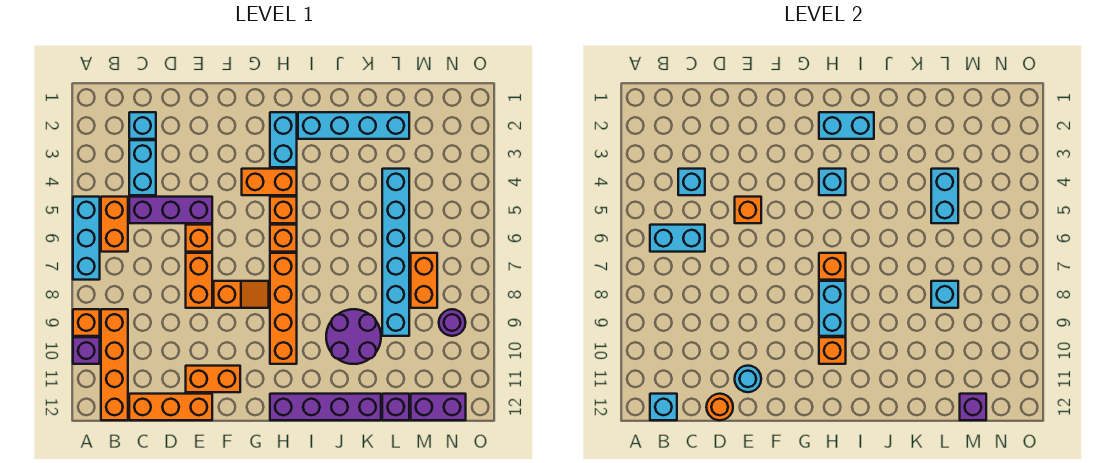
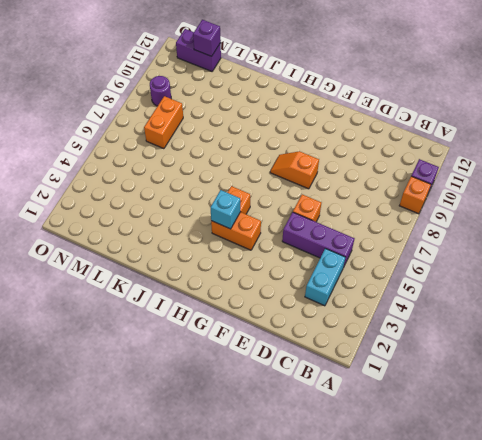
none -> cyan brick A5:A7 level 1
none -> orange brick B5:B6 level 1
none -> orange brick B9:B12 level 1
none -> cyan brick C2 level 1

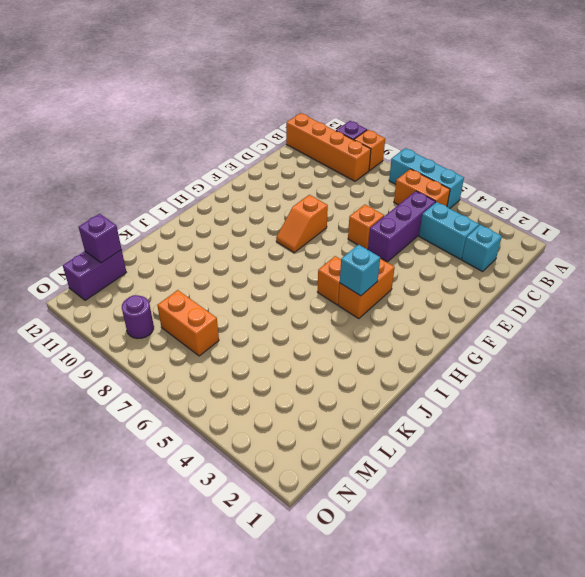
none -> orange brick C12:E12 level 1
none -> orange brick E7:E8 level 1
none -> orange brick E11:F11 level 1
none -> cyan brick H2:H3 level 1

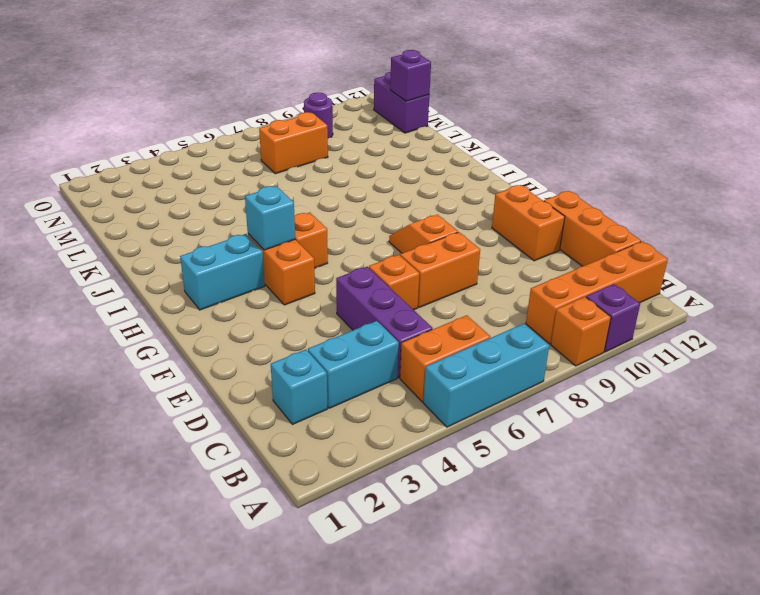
none -> orange brick H6 level 1
none -> orange brick H7:H10 level 1
none -> purple brick H12:K12 level 1
none -> cyan brick I2:L2 level 1

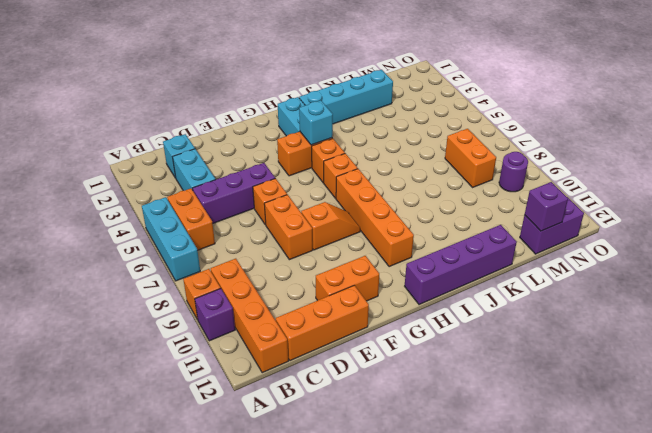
none -> purple round brick J9:K10 level 1
none -> cyan brick L4:L9 level 1
none -> purple brick L12 level 1
none -> cyan brick B6:C6 level 2

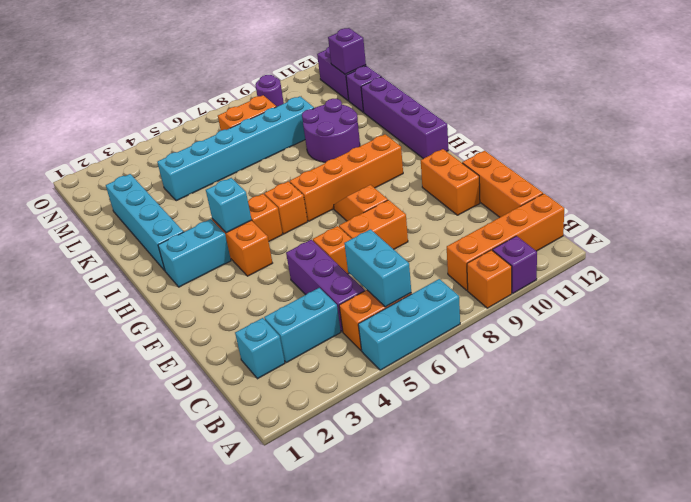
none -> cyan brick B12 level 2
none -> cyan brick C4 level 2
none -> orange round brick D12 level 2
none -> orange brick E5 level 2

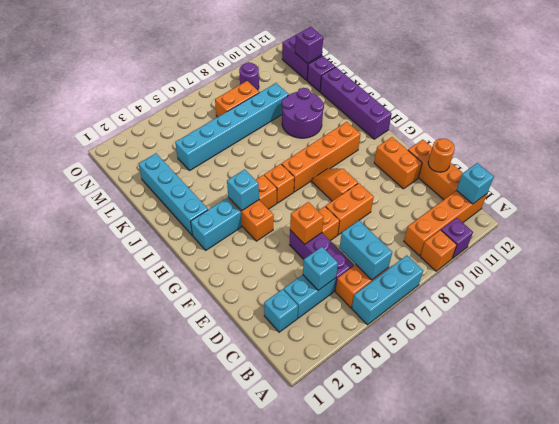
none -> cyan round brick E11 level 2
none -> cyan brick H2:I2 level 2
none -> orange brick H7 level 2
none -> cyan brick H8:H9 level 2

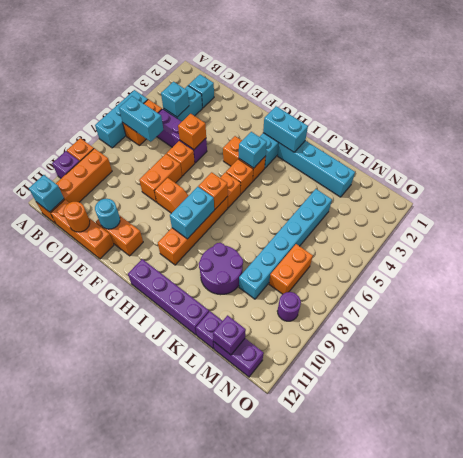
none -> orange brick H10 level 2
none -> cyan brick L4:L5 level 2
none -> cyan brick L8 level 2

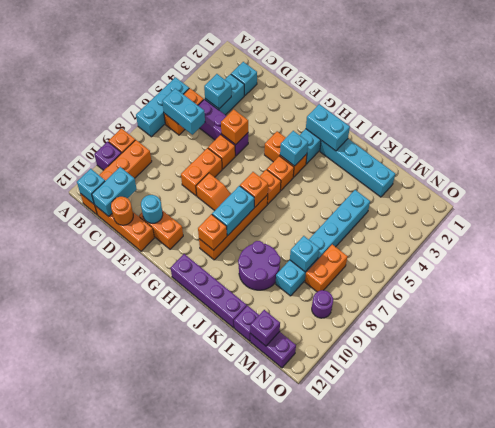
cyan brick C11:C12 level 2 -> cyan brick L4:L5 level 2

